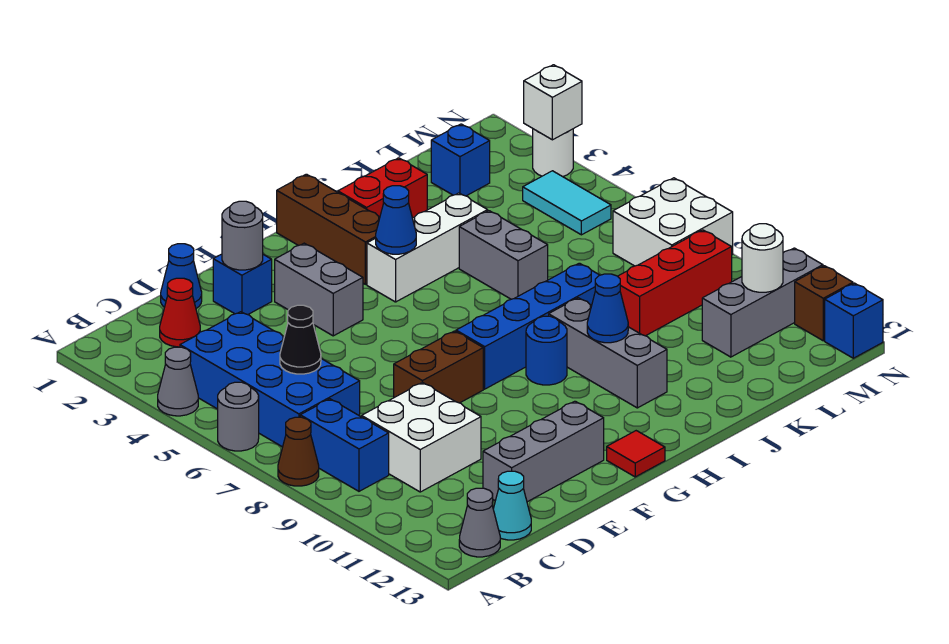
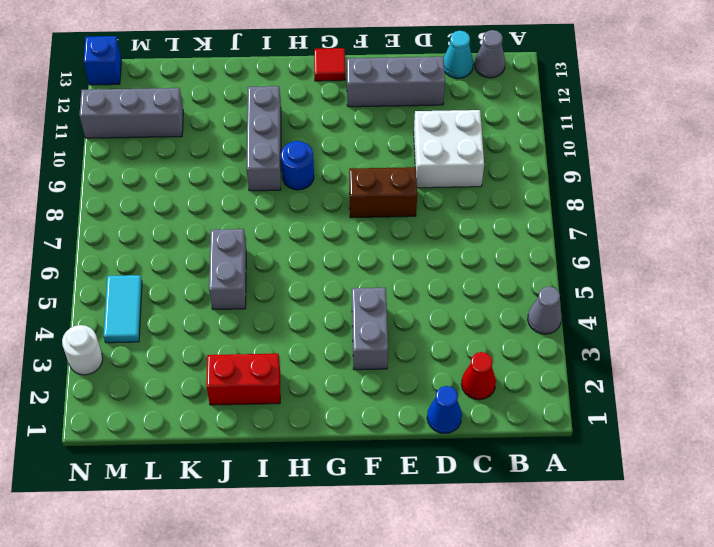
none -> grey round brick A6 level 1
none -> brown cone A8 level 1
none -> blue brick B4:C7 level 1
none -> blue brick B8:B9 level 1

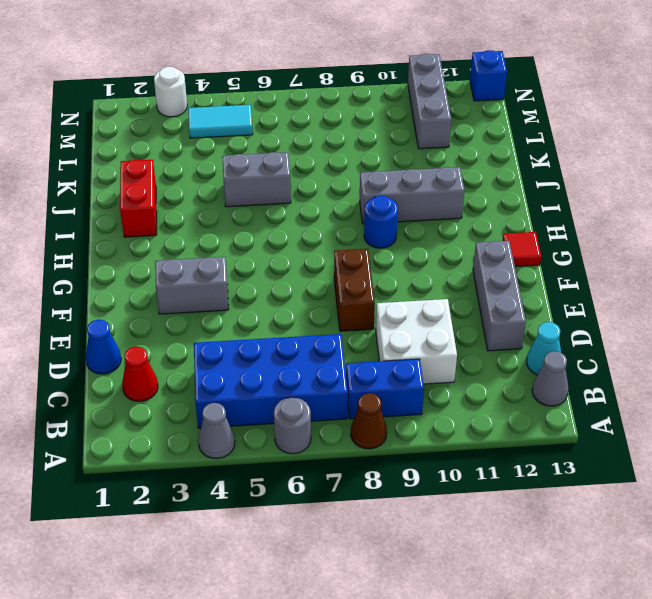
none -> blue brick E2 level 1
none -> blue brick G8:J8 level 1
none -> brown brick H1:H3 level 1
none -> white brick H4:J4 level 1

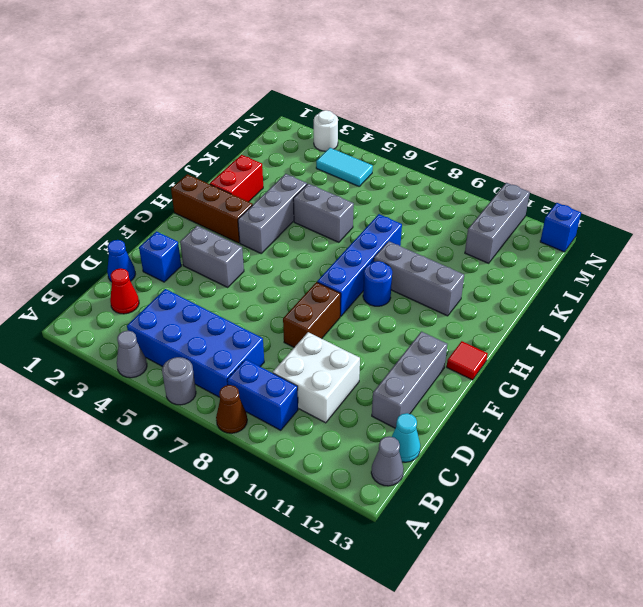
grey brick H4:J4 level 1 -> white brick H4:J4 level 1
none -> red brick K9:M9 level 1
none -> blue brick L2 level 1
none -> white brick M7:N8 level 1
none -> brown brick N12 level 1

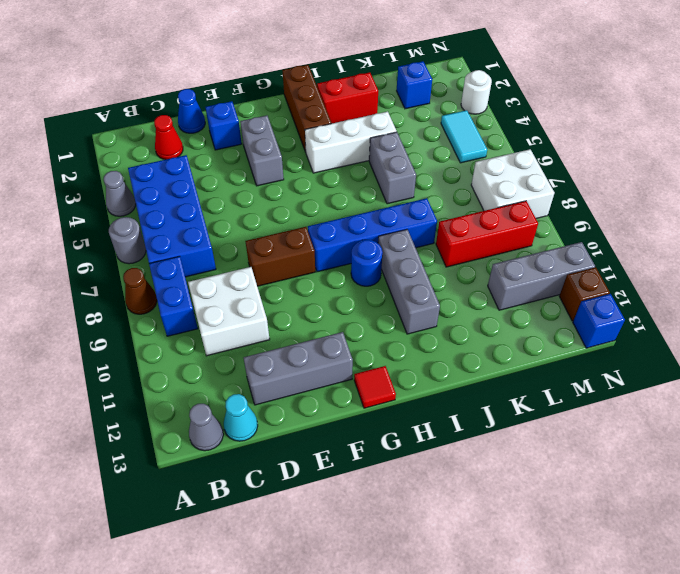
none -> black cone C6 level 2
none -> grey round brick E2 level 2
none -> blue cone H4 level 2
none -> blue cone I10 level 2

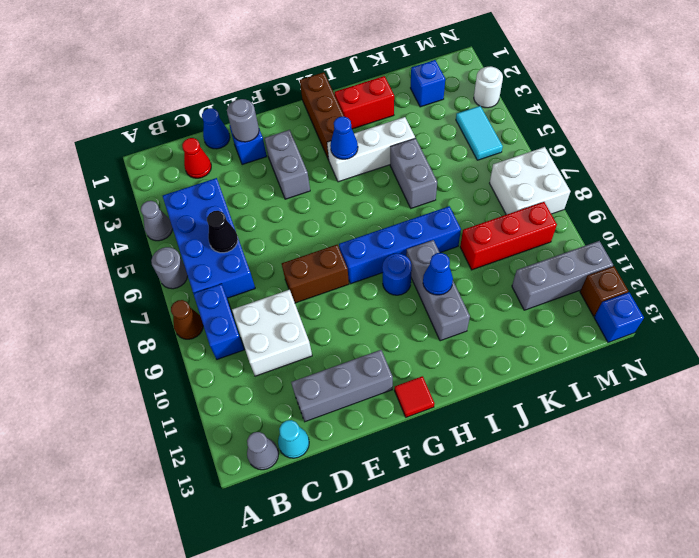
none -> white round brick M11 level 2
none -> white brick N3 level 2

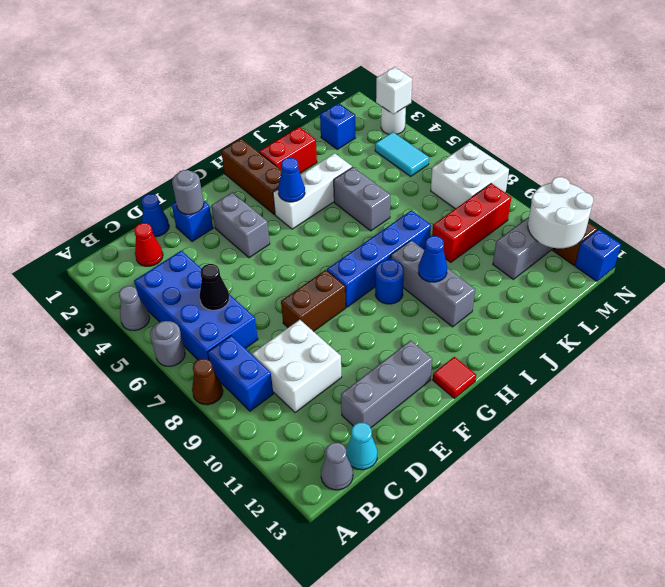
white round brick M11:N12 level 2 -> white round brick M11 level 2

